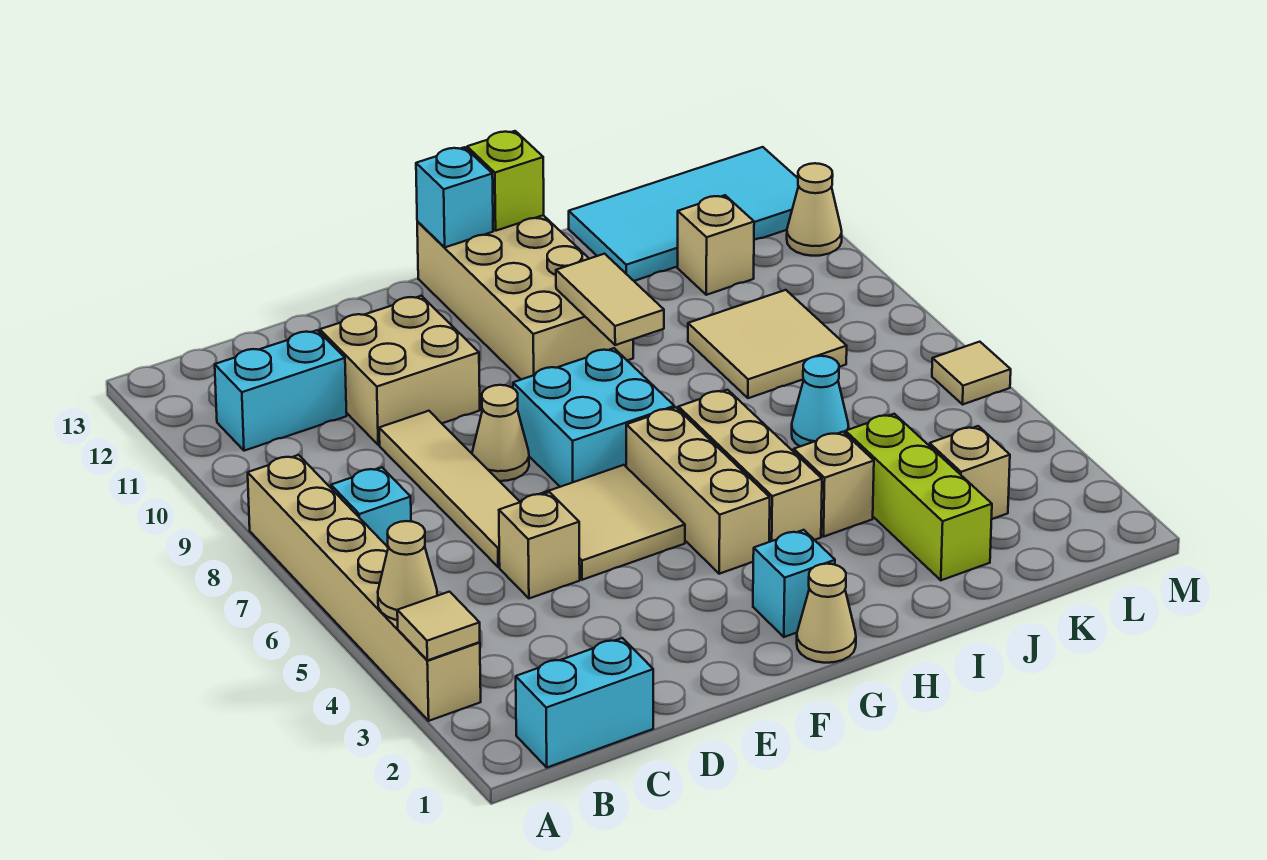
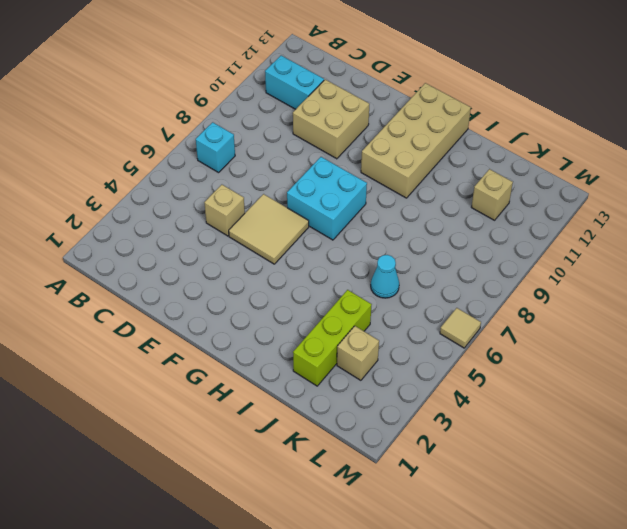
none -> tan brick A3:A8 level 1
none -> cyan brick B1:C1 level 1
none -> tan tile D6:D9 level 1

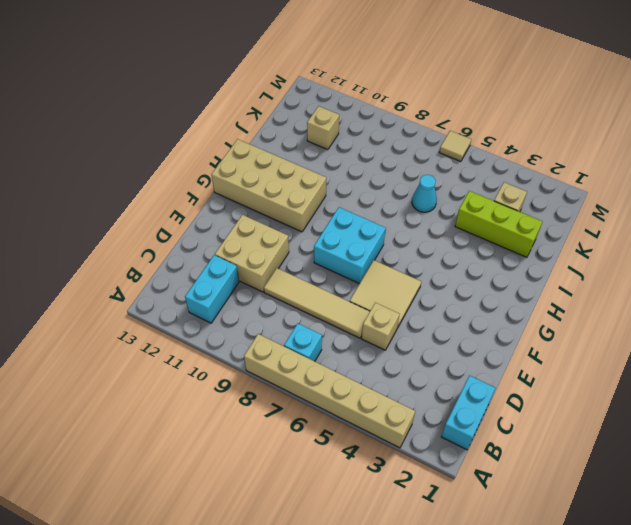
none -> tan cone E8 level 1
none -> tan cone G1 level 1
none -> cyan brick G2 level 1

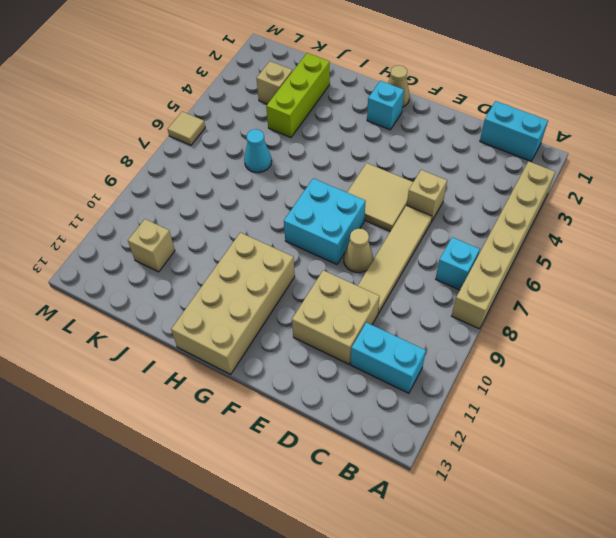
none -> tan brick G4:G6 level 1
none -> tan brick H4:H6 level 1
none -> tan brick I4 level 1

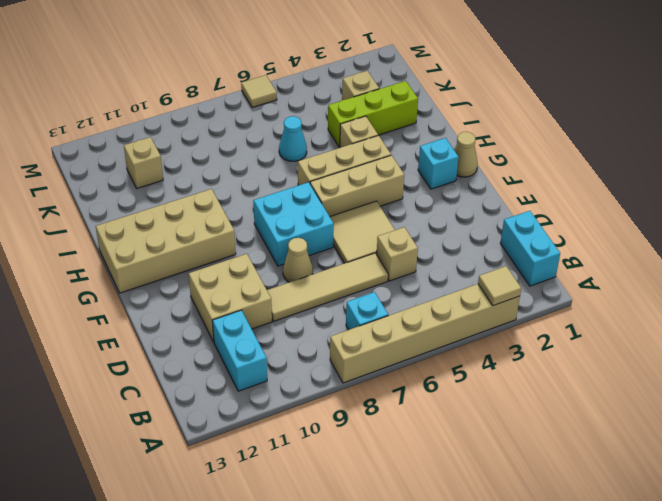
none -> tan tile J8:K9 level 1
none -> cyan tile J12:M13 level 1
none -> tan cone M11 level 1

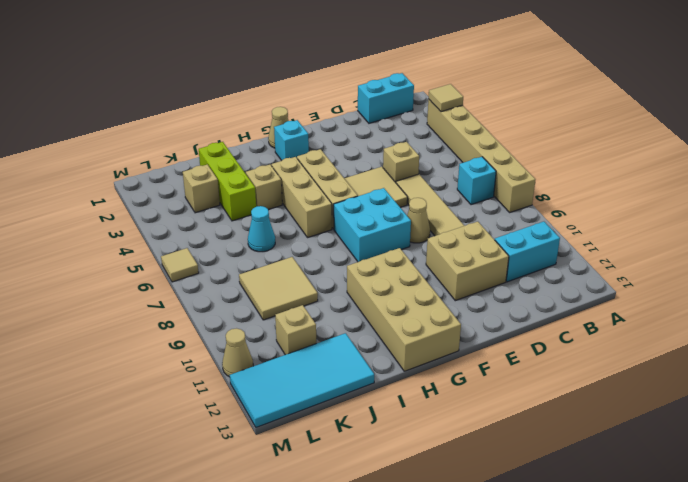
none -> tan cone A4 level 2
none -> cyan brick G13 level 2
none -> tan tile H9:H10 level 2

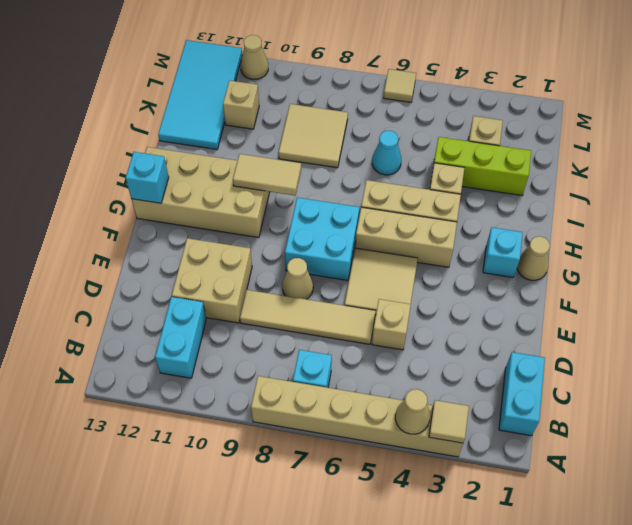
none -> lime brick H13 level 2

